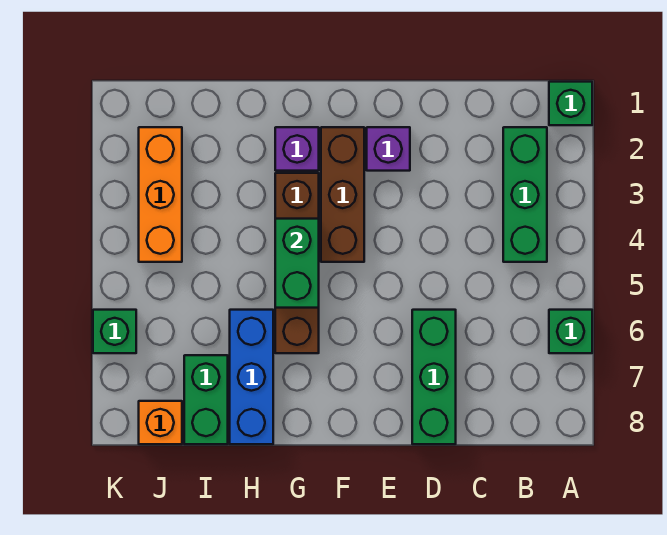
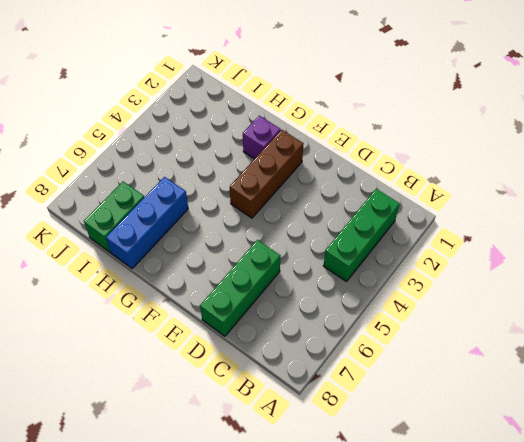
none -> green brick A1 level 1
none -> green brick A6 level 1
none -> purple brick E2 level 1

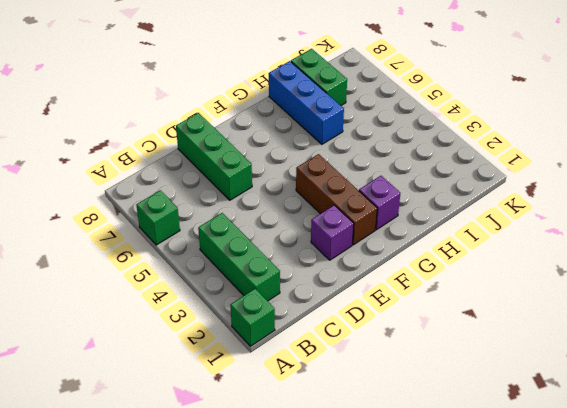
none -> brown brick G3:G6 level 1
none -> orange brick J2:J4 level 1
none -> orange brick J8 level 1

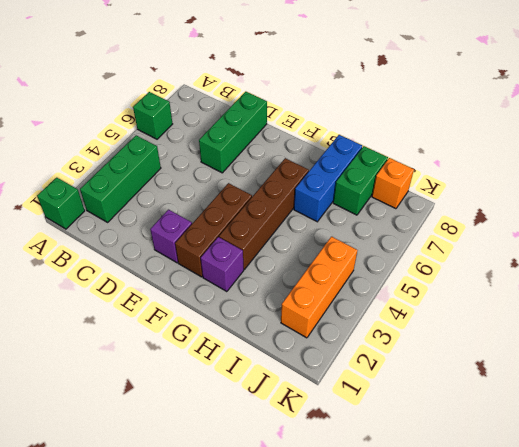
none -> green brick K6 level 1
none -> green brick G4:G5 level 2

